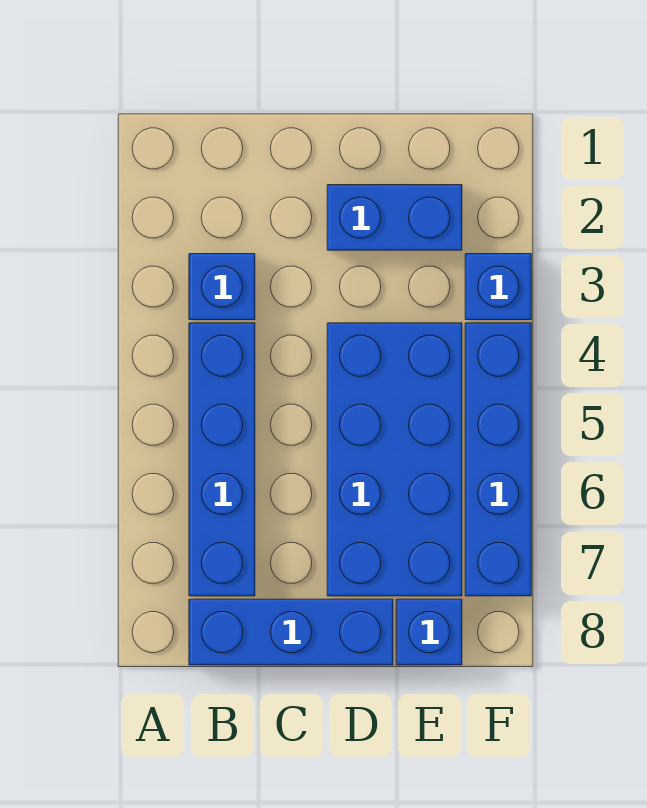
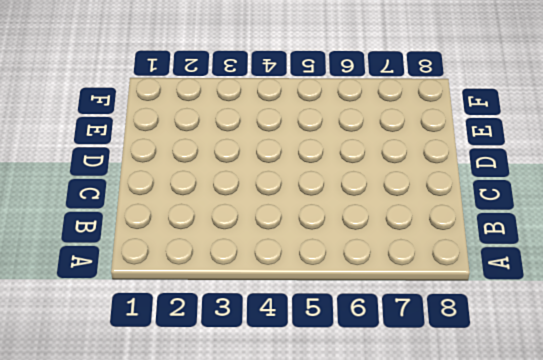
none -> blue brick B3 level 1
none -> blue brick B4:B7 level 1

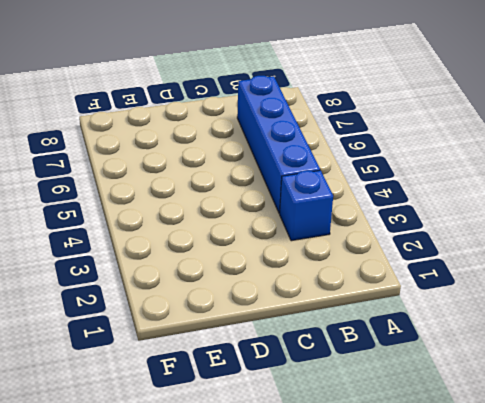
none -> blue brick B8:D8 level 1
none -> blue brick D2:E2 level 1

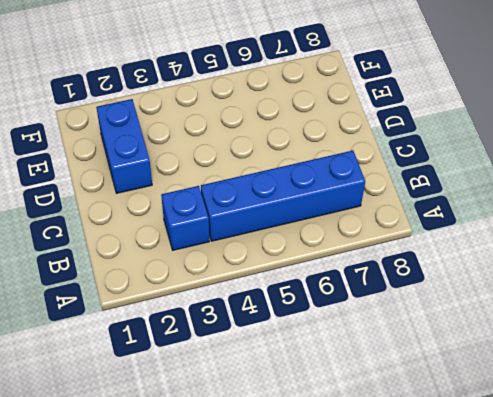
none -> blue brick B8:D8 level 1
none -> blue brick D4:E7 level 1

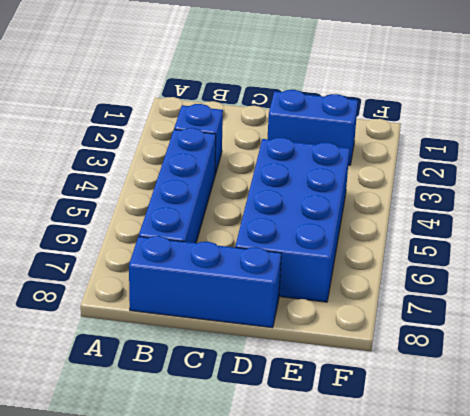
none -> blue brick E8 level 1
none -> blue brick F3 level 1

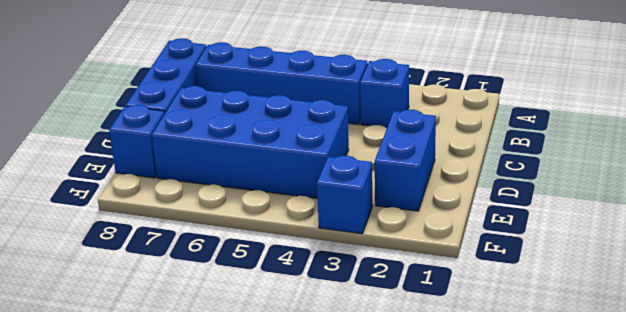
none -> blue brick F4:F7 level 1

